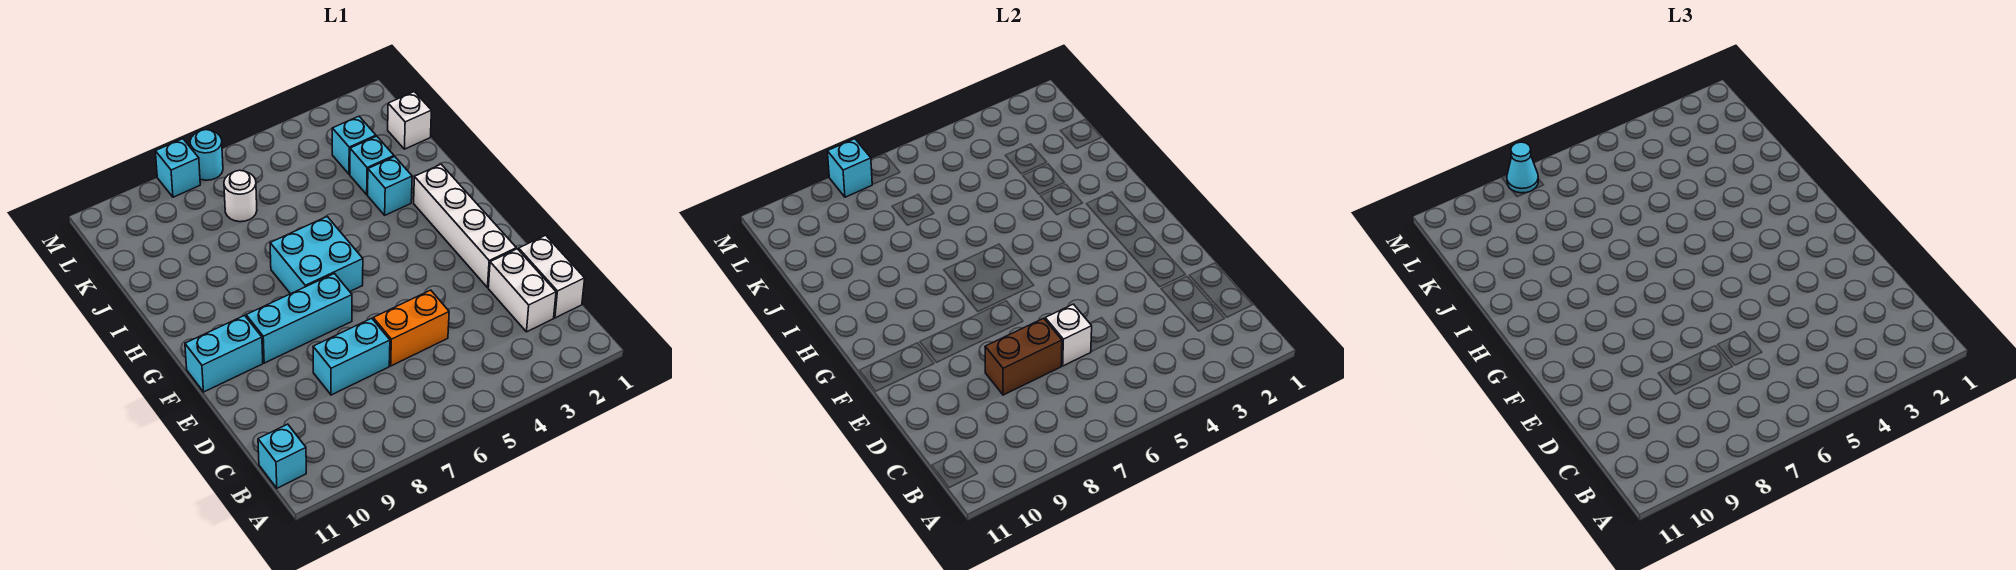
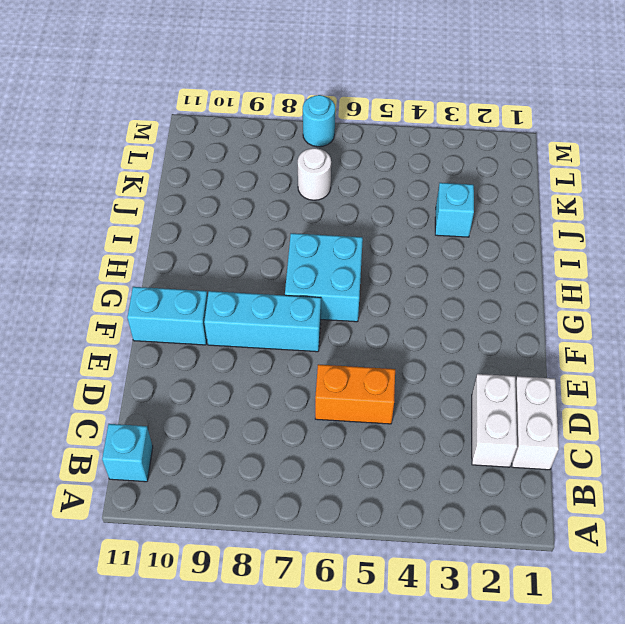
none -> cyan brick D7:D8 level 1
none -> white brick E2:H2 level 1
none -> cyan brick I3 level 1

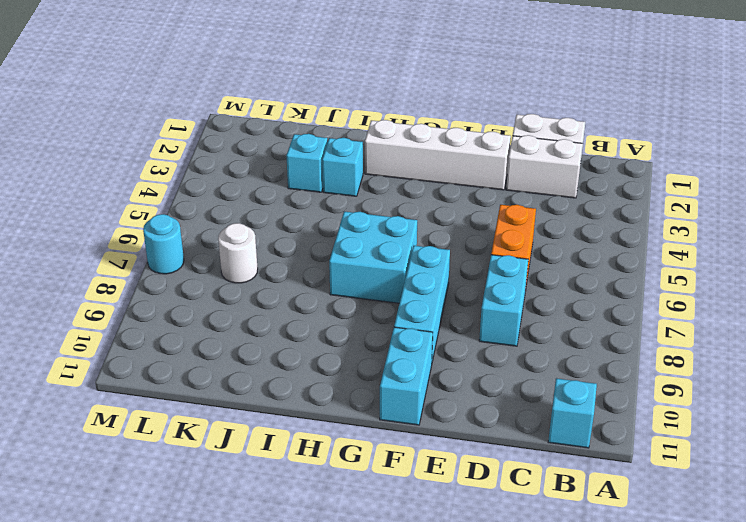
none -> white brick K1 level 1
none -> cyan brick K3 level 1
none -> cyan brick M8 level 1

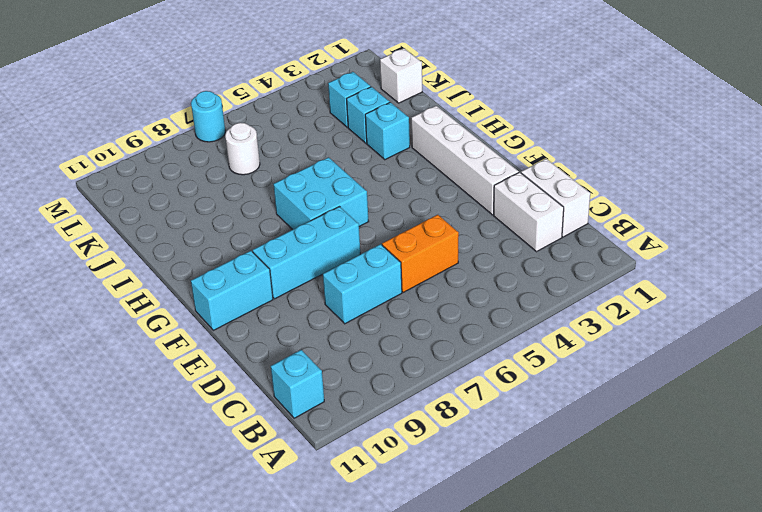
none -> cyan brick M8 level 1
none -> white brick D6 level 2
none -> brown brick D7:D8 level 2

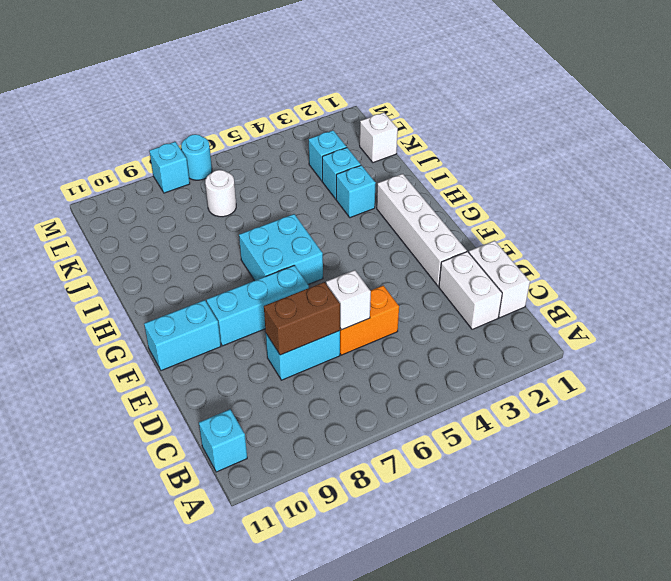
none -> cyan brick M8 level 2
none -> cyan cone M8 level 3

